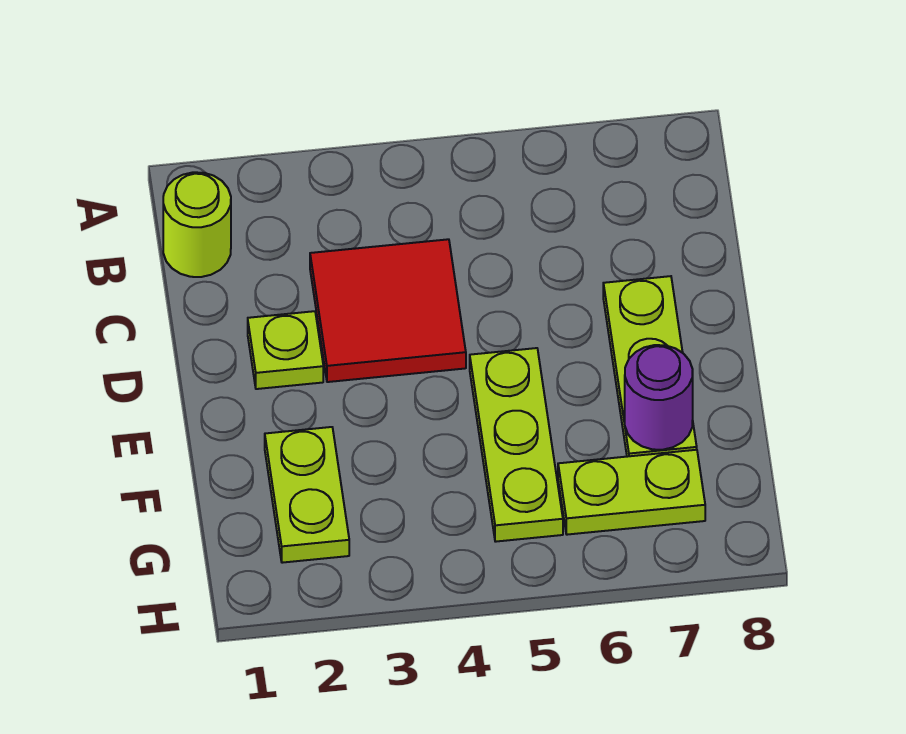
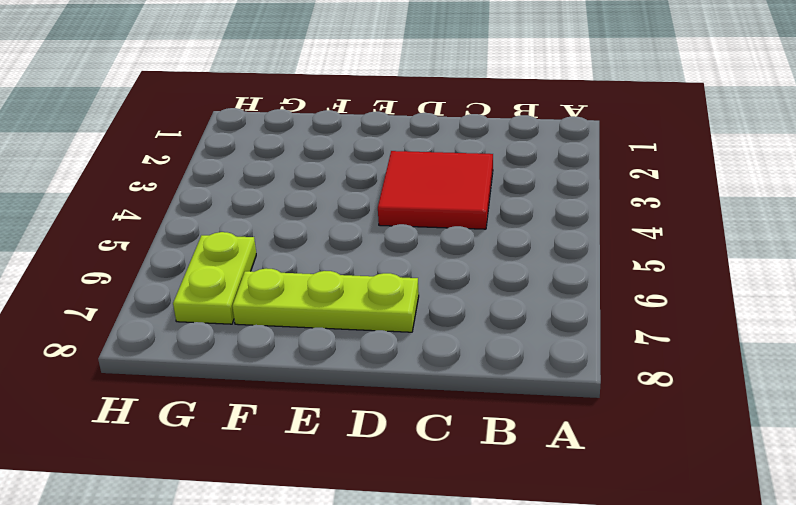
none -> lime round brick B1 level 1
none -> lime plate D2 level 1

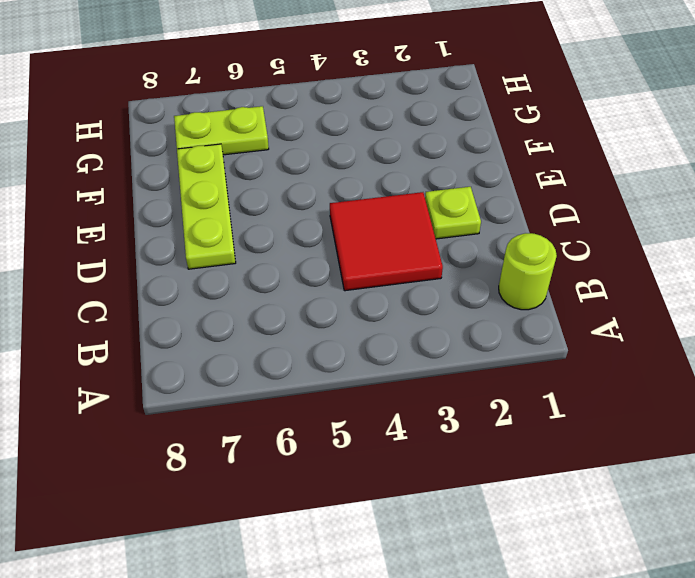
none -> lime plate E5:G5 level 1
none -> lime plate F2:G2 level 1

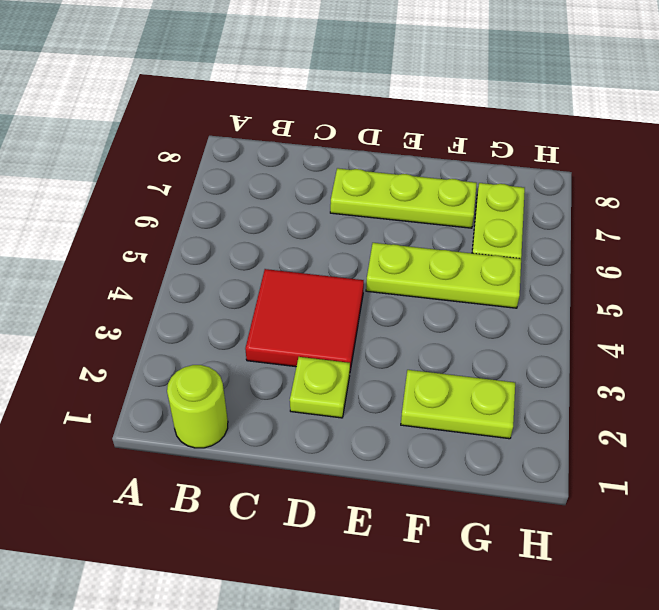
none -> purple round brick F7 level 2

